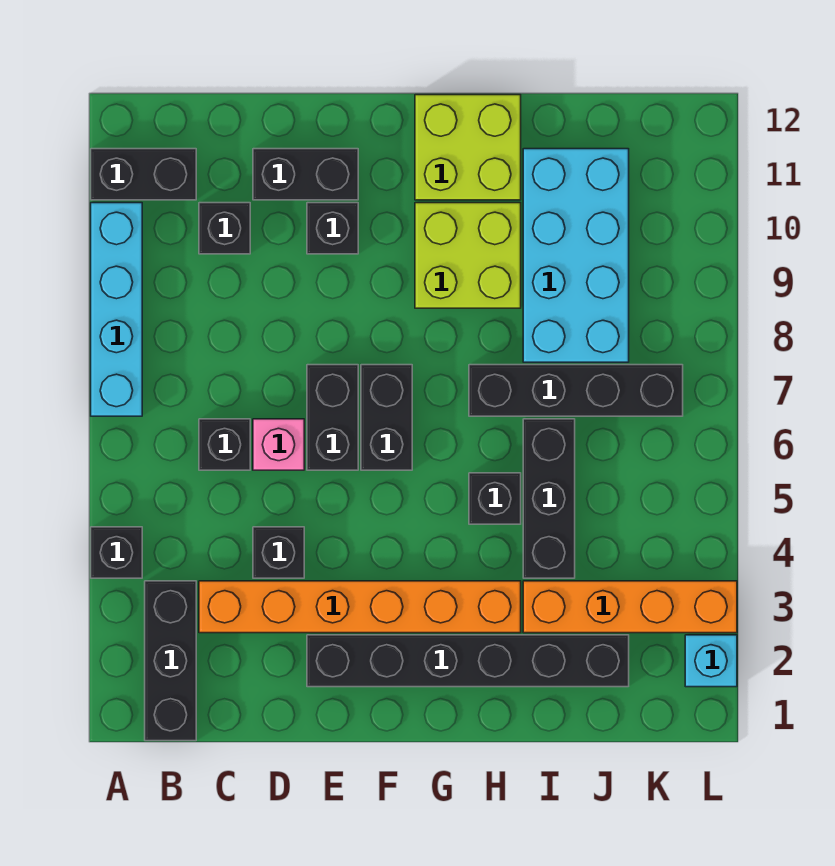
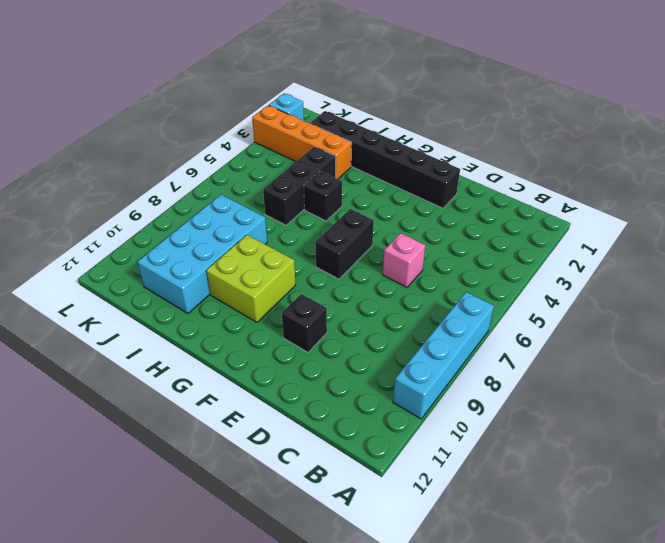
none -> black brick A4 level 1
none -> black brick A11:B11 level 1
none -> black brick B1:B3 level 1

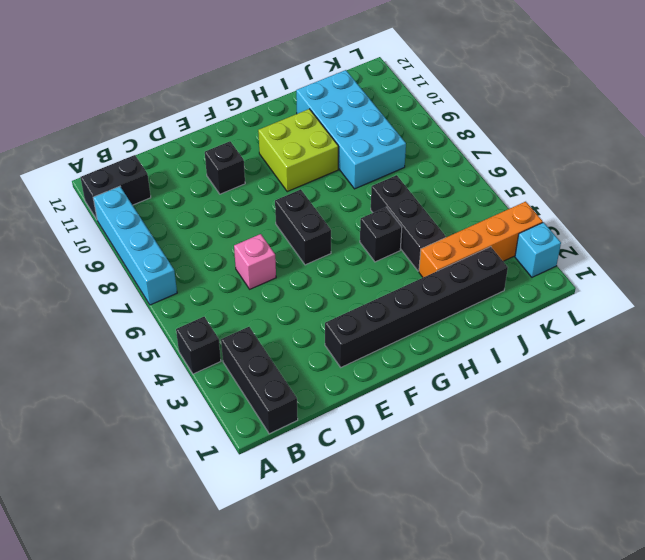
none -> orange brick C3:H3 level 1
none -> black brick C6 level 1
none -> black brick C10 level 1

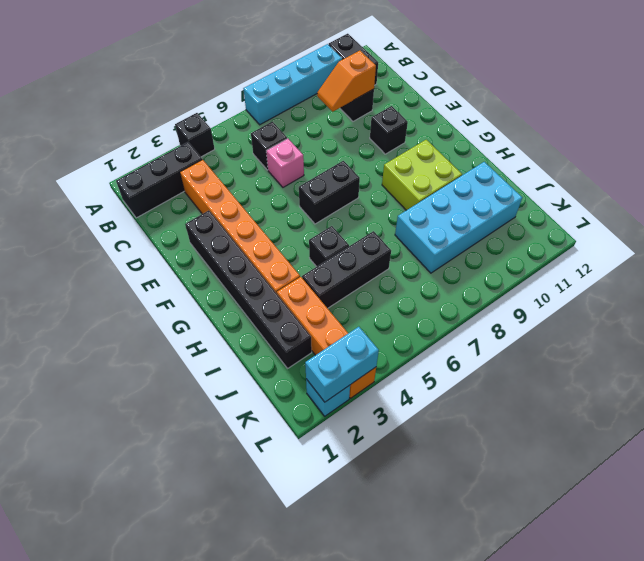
orange slope C9:C10 level 2 top 10 -> none
cyan brick L2:L3 level 2 -> none
none -> black brick D4 level 1
none -> black brick D11:E11 level 1
none -> black brick E6:E7 level 1

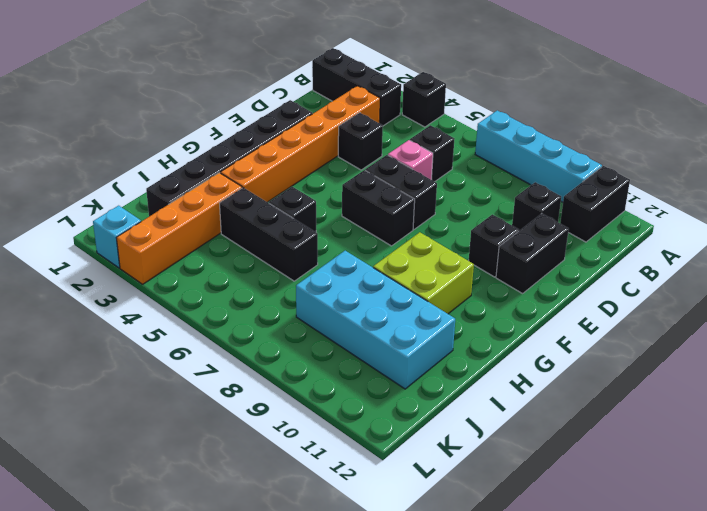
none -> lime brick G11:H12 level 1
none -> black brick H7:K7 level 1

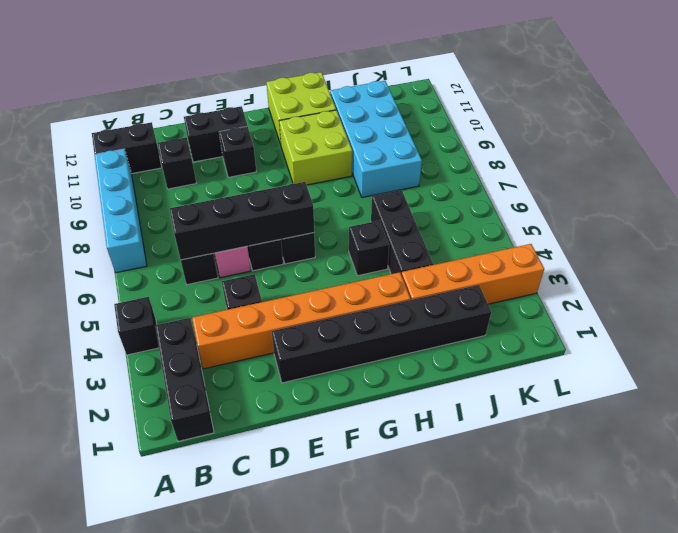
black brick C6:F6 level 2 -> black brick H7:K7 level 1
none -> cyan brick L2 level 1

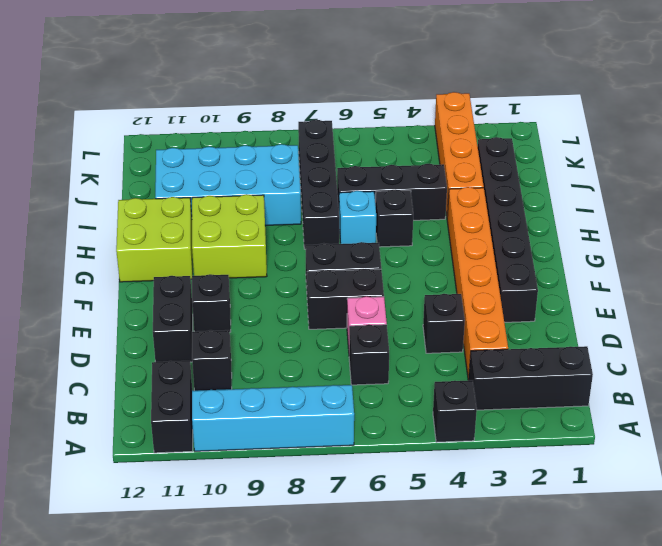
cyan brick H6 level 1 -> cyan brick L2 level 1

